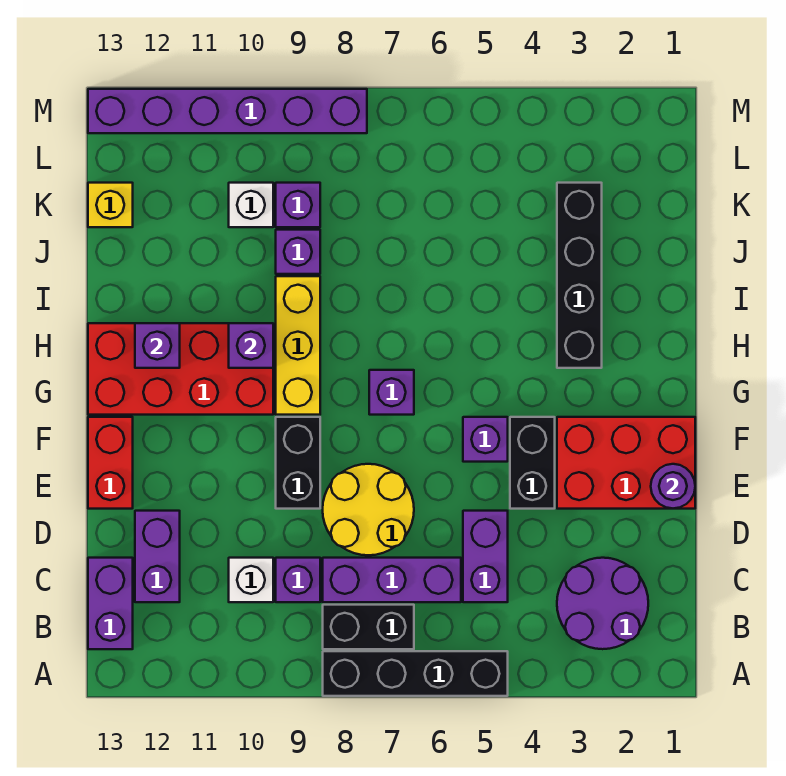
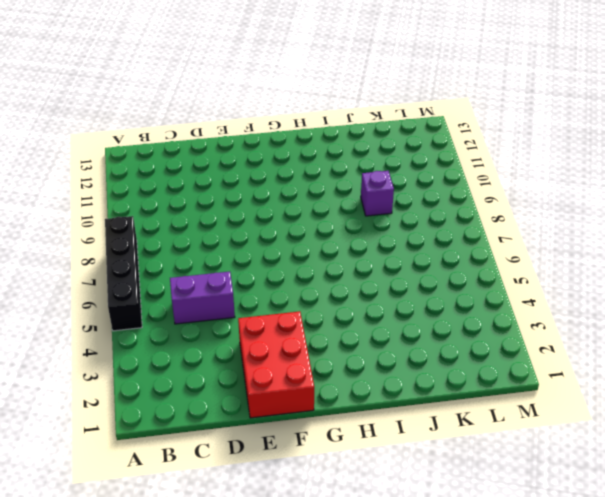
none -> purple round brick B2:C3 level 1
none -> black brick B7:B8 level 1
none -> purple brick B13:C13 level 1

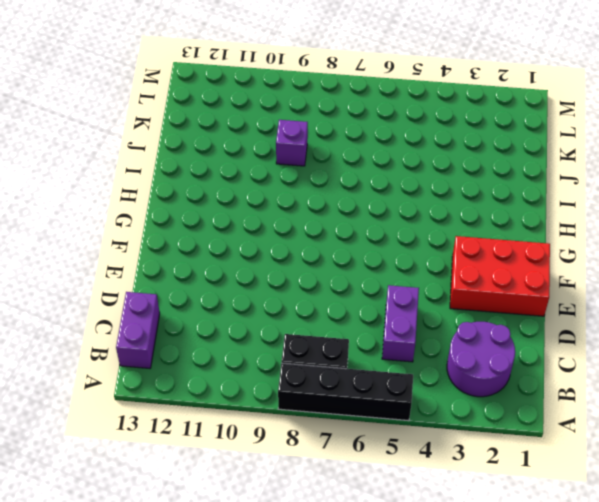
none -> purple brick C6:C8 level 1
none -> purple brick C9 level 1
none -> white brick C10 level 1

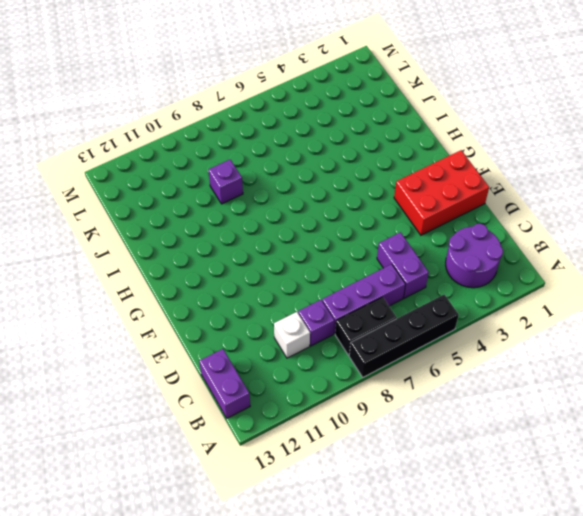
none -> purple brick C12:D12 level 1
none -> yellow round brick D7:E8 level 1
none -> black brick E4:F4 level 1

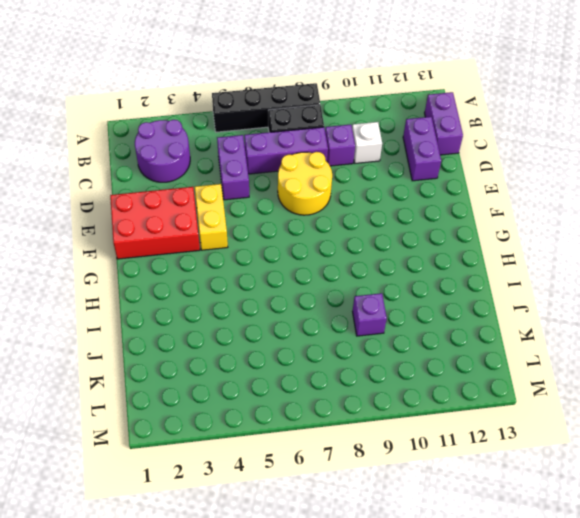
yellow brick E4:F4 level 1 -> black brick E4:F4 level 1
none -> black brick E9:F9 level 1
none -> red brick E13:F13 level 1
none -> purple brick F5 level 1

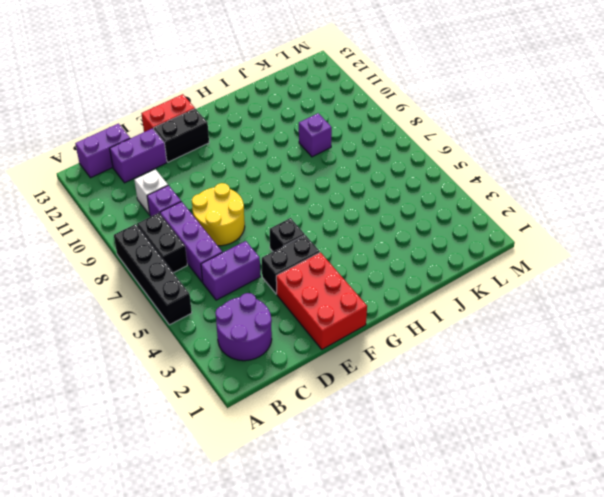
black brick E12:F12 level 1 -> black brick E9:F9 level 1
black brick F5 level 1 -> purple brick F5 level 1
none -> purple brick G7 level 1
none -> yellow brick G9:I9 level 1
none -> red brick G10:H13 level 1

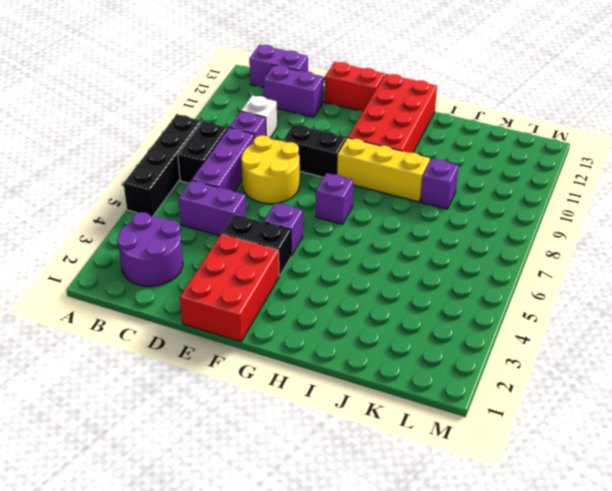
none -> black brick H3:K3 level 1
none -> purple brick K9 level 1
none -> white brick K10 level 1

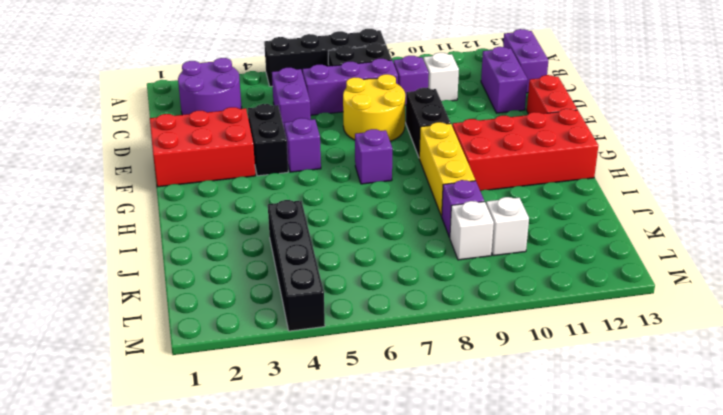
black brick J4:M4 level 1 -> black brick H3:K3 level 1
white brick K9 level 1 -> purple brick K9 level 1
none -> yellow brick K13 level 1
none -> purple brick M8:M13 level 1
none -> purple round brick E1 level 2

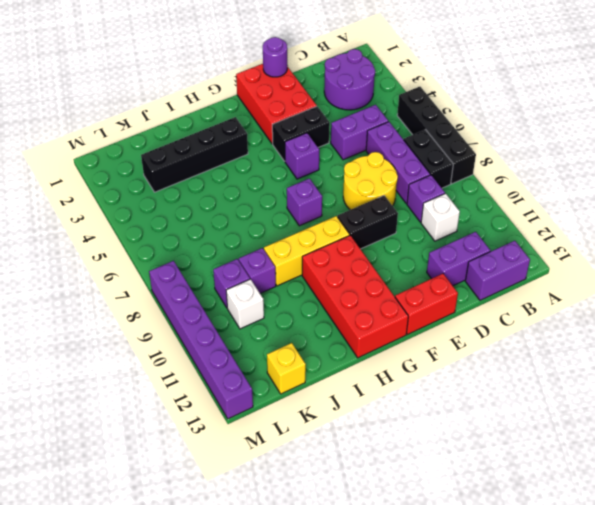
none -> purple brick H10 level 2
none -> purple brick H12 level 2

